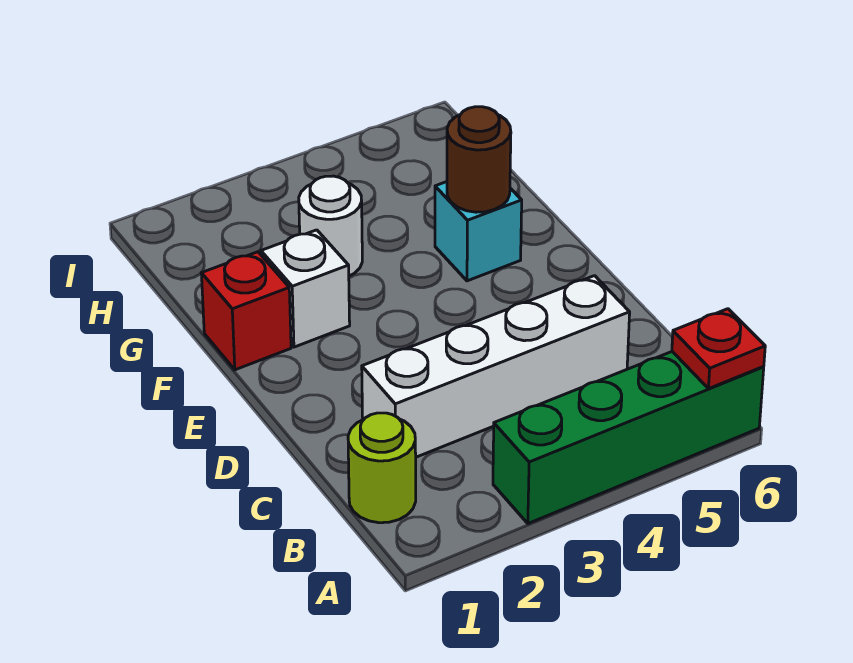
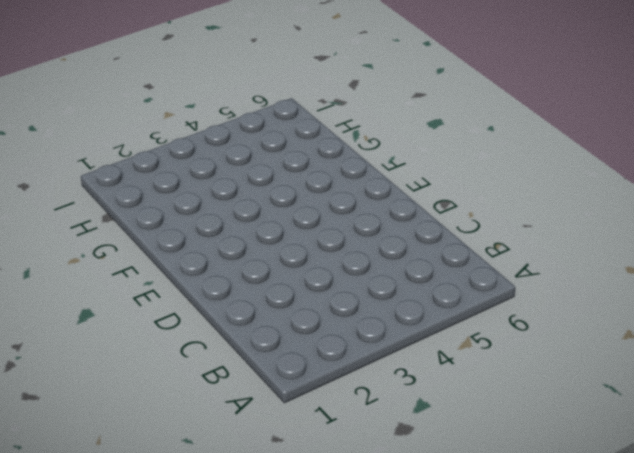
none -> green brick A3:A6 level 1
none -> lime round brick B1 level 1

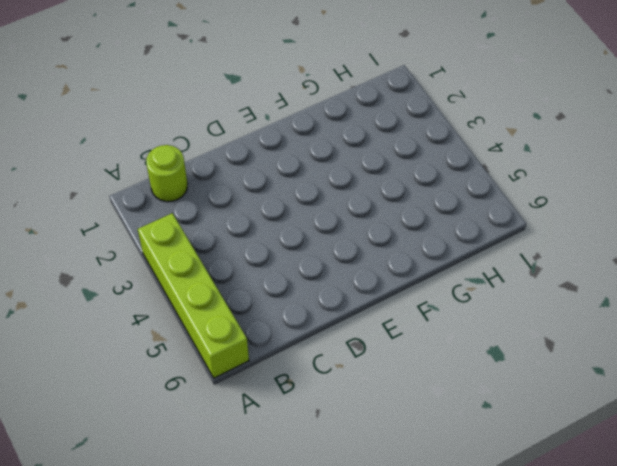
lime brick A3:A6 level 1 -> green brick A3:A6 level 1
none -> white brick C2:C5 level 1
none -> red brick F1 level 1

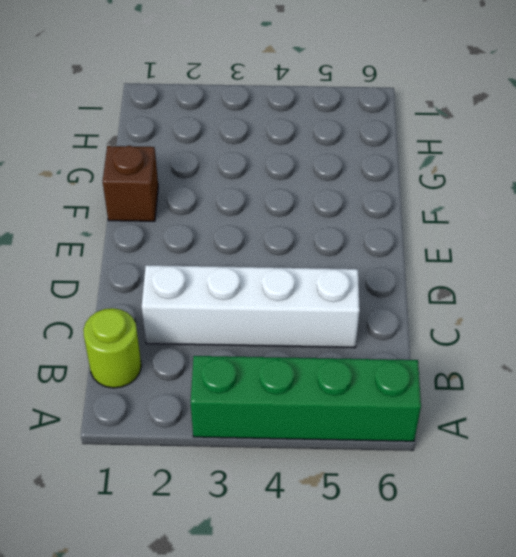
brown brick F1 level 1 -> red brick F1 level 1
none -> white brick F2 level 1
none -> cyan brick F5 level 1

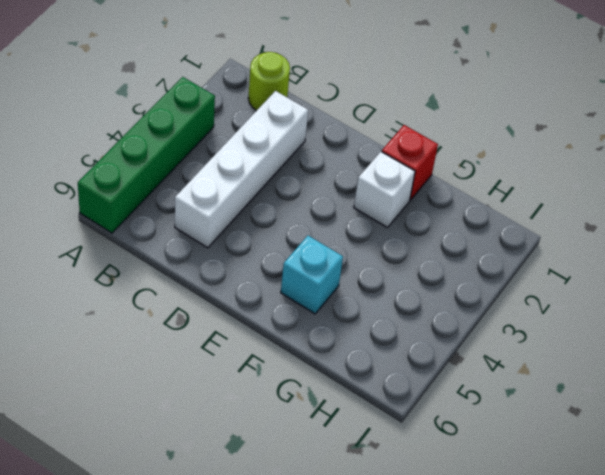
none -> white round brick G3 level 1
none -> red plate A6 level 2

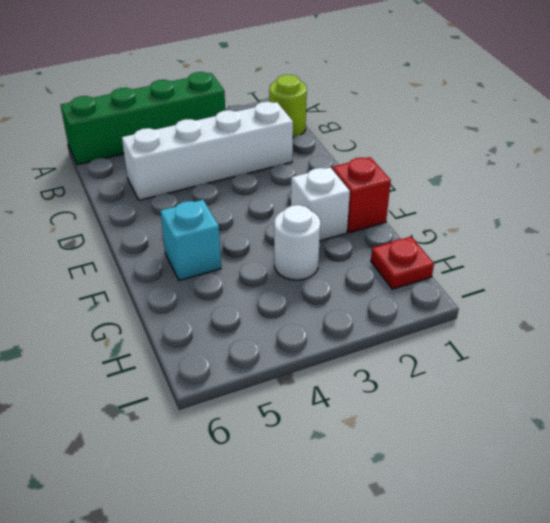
red plate H1 level 1 -> red plate A6 level 2
none -> brown round brick F5 level 2

